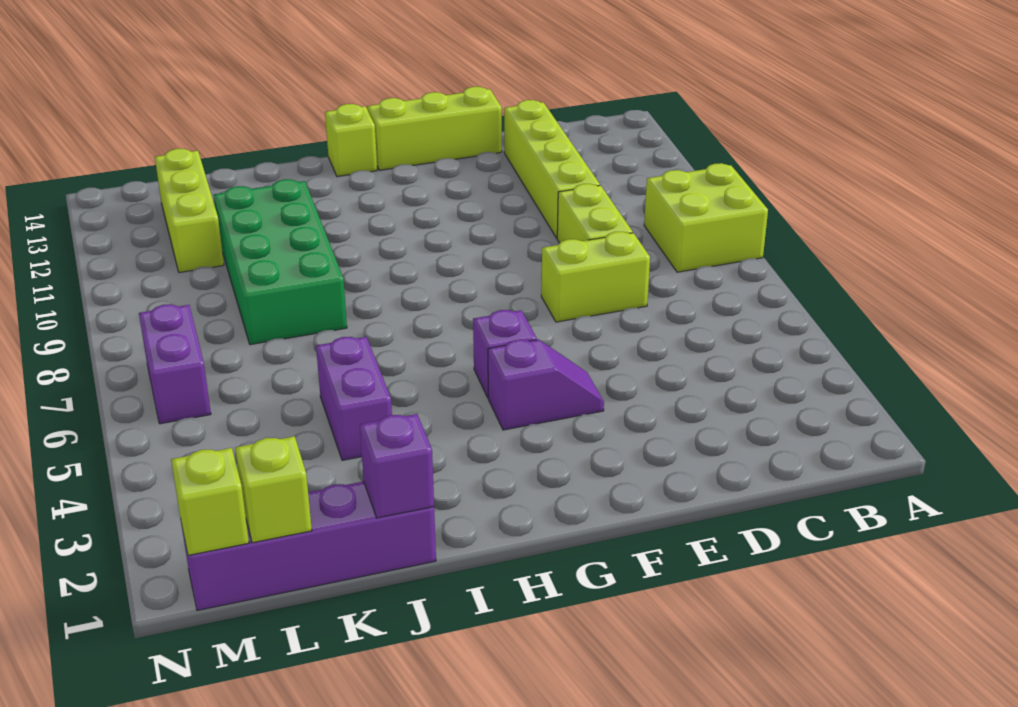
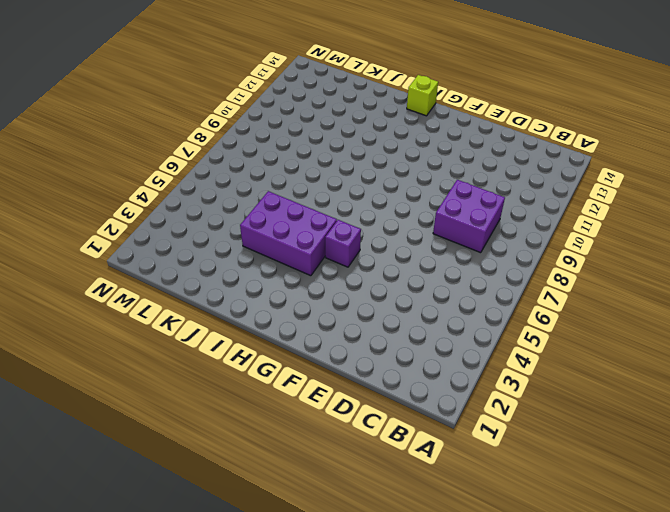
purple brick C8:D9 level 1 -> lime brick D8:D9 level 1
purple brick H4:J5 level 1 -> purple brick J4:J5 level 1
none -> lime brick A8:B9 level 1
none -> lime brick D7:E7 level 1
none -> lime brick D10:D13 level 1

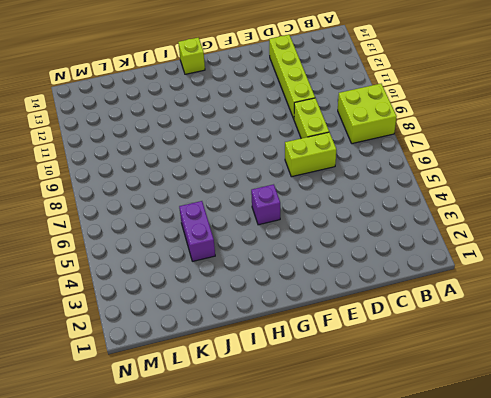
none -> lime brick E14:G14 level 1
none -> purple slope F4:G4 level 1 top G
none -> purple brick J1:M1 level 1

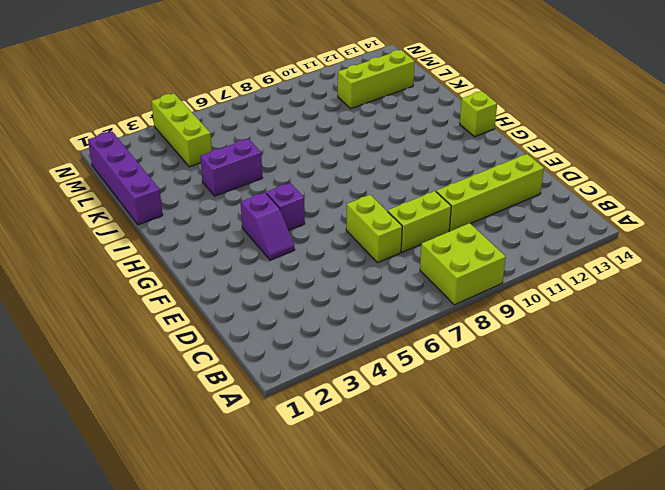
lime brick L4:N4 level 1 -> lime brick E14:G14 level 1
none -> green brick J8:K11 level 1
none -> purple brick M6:M7 level 1
none -> purple brick J1 level 2

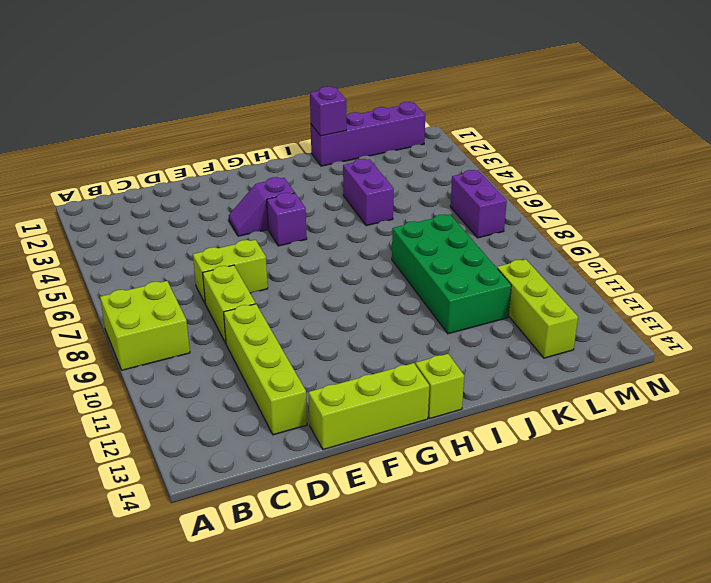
none -> lime brick L1 level 2
none -> lime brick M1 level 2

